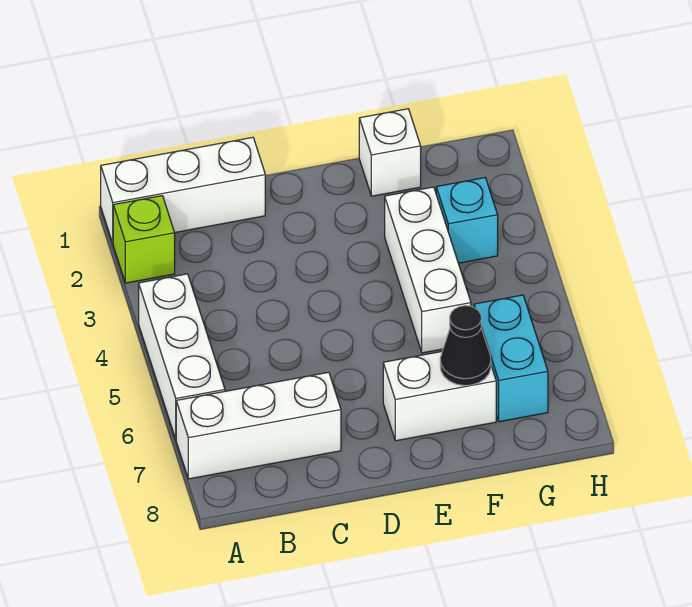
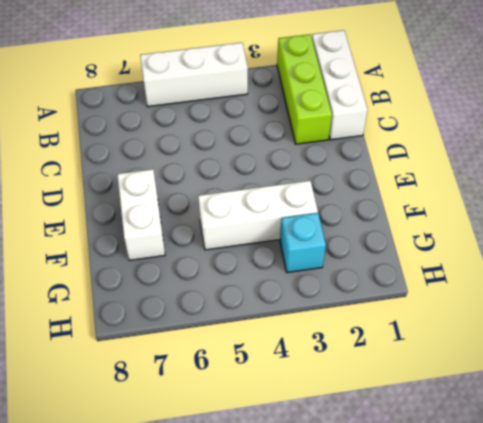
lime brick A2:C2 level 1 -> lime brick A2 level 1
none -> white brick A7:C7 level 1
none -> white brick F1 level 1

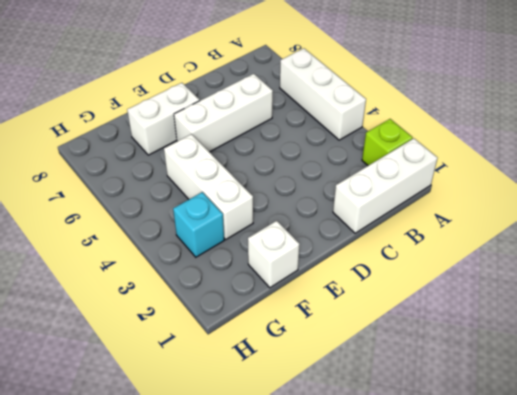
white brick C6:E6 level 1 -> white brick A7:C7 level 1
none -> cyan brick G6:G7 level 1
none -> black cone F7 level 2

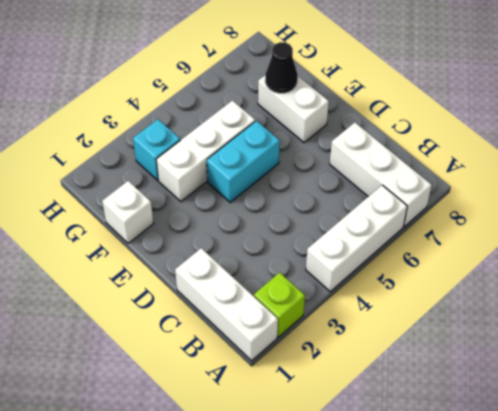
cyan brick E4:E5 level 1 -> cyan brick G6:G7 level 1

